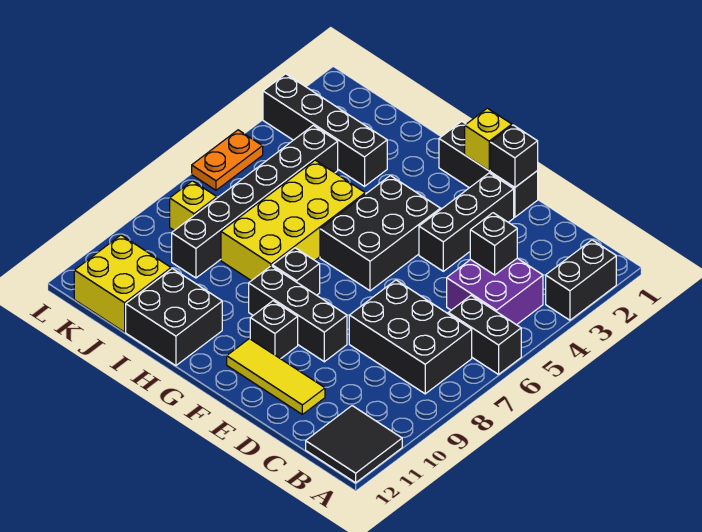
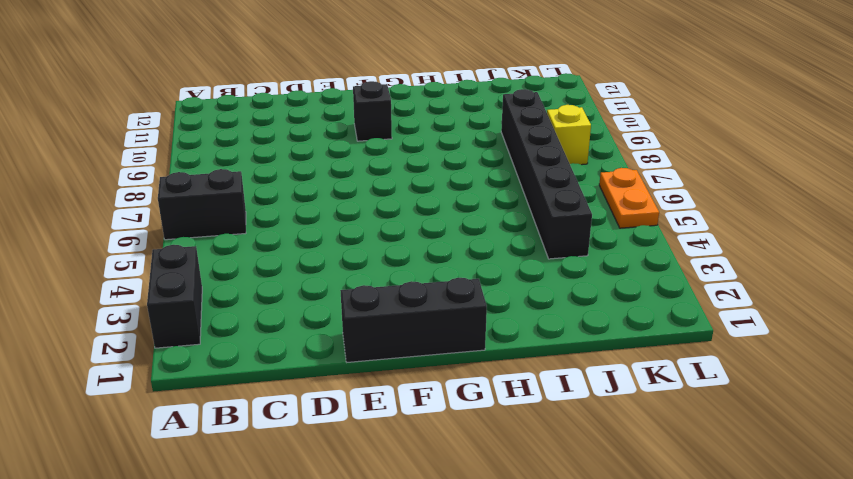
none -> black tile A11:B12 level 1
none -> purple brick B4:C5 level 1
none -> black brick B7:D8 level 1

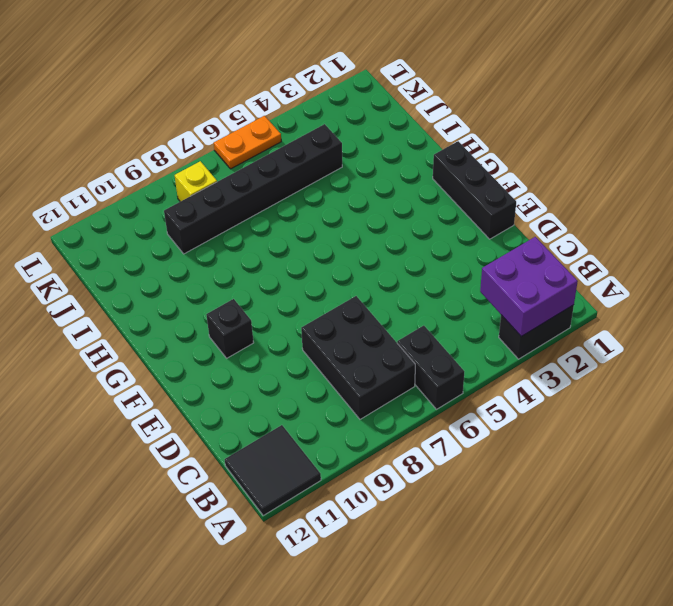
purple brick A2:B3 level 2 -> purple brick B4:C5 level 1
none -> yellow tile D11:F11 level 1
none -> black brick E2:E4 level 1
none -> black brick E9:G9 level 1

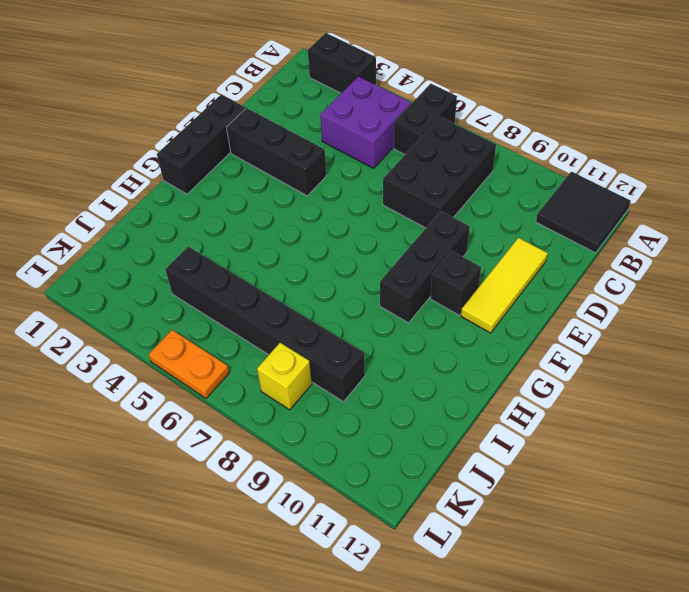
none -> black brick F4:G6 level 1
none -> black brick G8 level 1
none -> yellow brick H5:I8 level 1

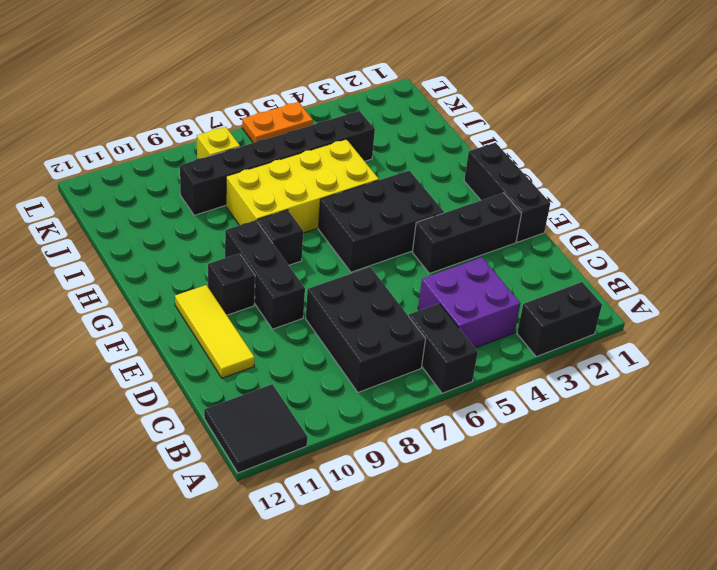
none -> black brick H11:I12 level 1
none -> black brick I3:L3 level 1
none -> yellow brick J11:K12 level 1

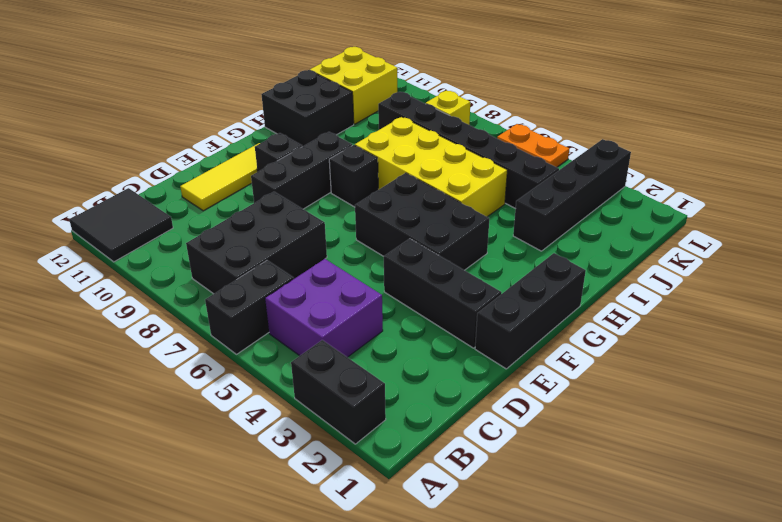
none -> black brick C4 level 2
none -> black brick E1 level 2
none -> yellow brick F1 level 2

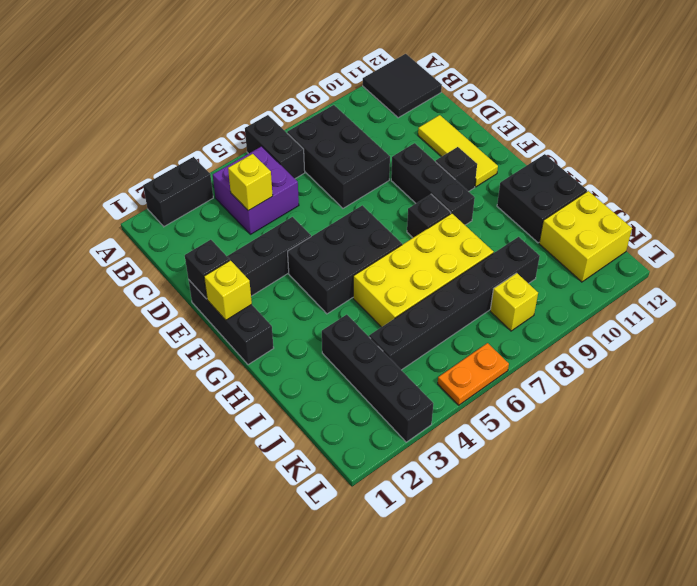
yellow brick C4 level 2 -> black brick C4 level 2

